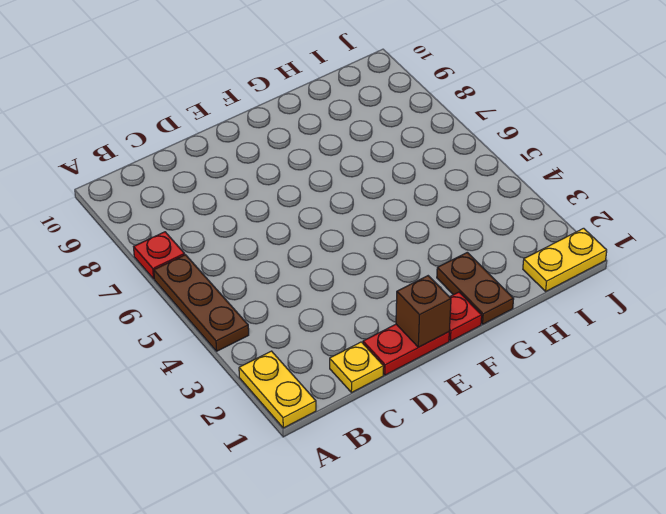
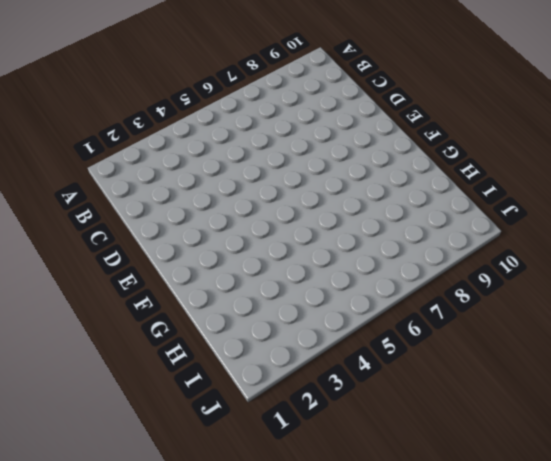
none -> yellow plate A1:A2 level 1
none -> brown plate A4:A6 level 1

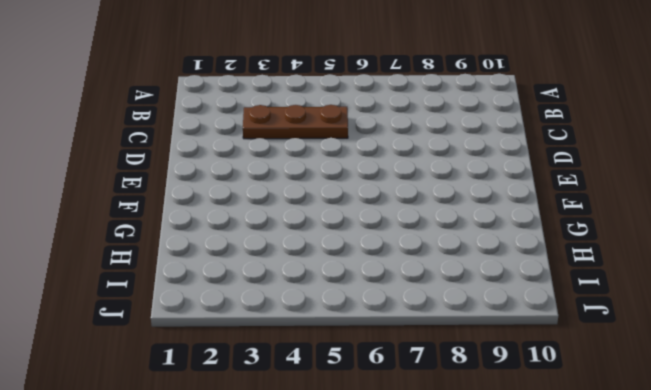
brown plate C3:C5 level 1 -> brown plate A4:A6 level 1
none -> yellow plate A1:A2 level 1
none -> red plate A7 level 1

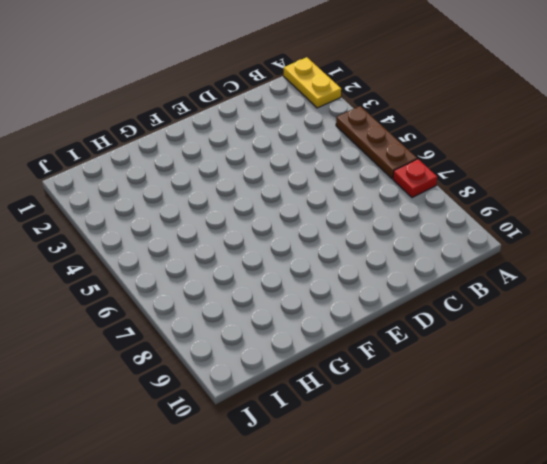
none -> yellow plate C1 level 1
none -> red plate D1:E1 level 1

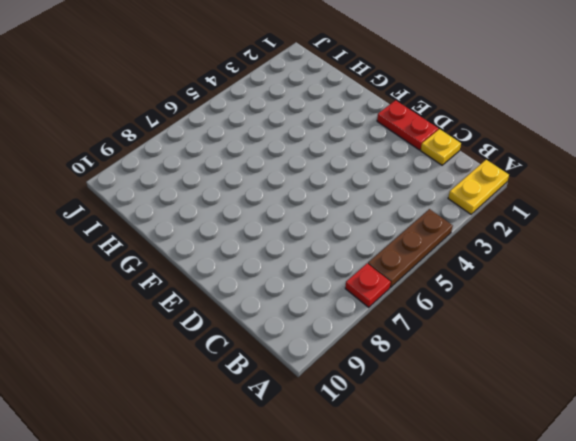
none -> red plate F1 level 1
none -> brown plate G1:G2 level 1

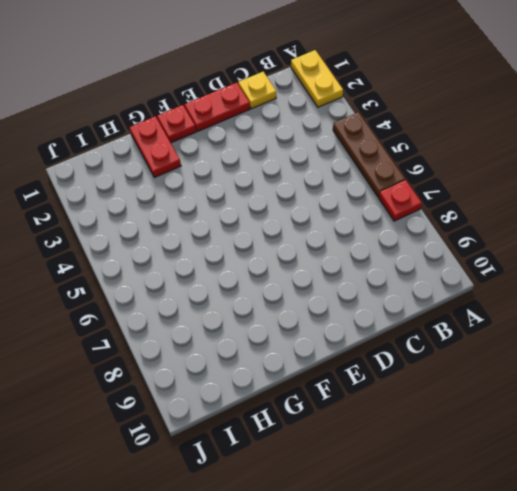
red plate G1:G2 level 1 -> brown plate G1:G2 level 1
none -> yellow plate I1:J1 level 1
none -> brown brick E1 level 2

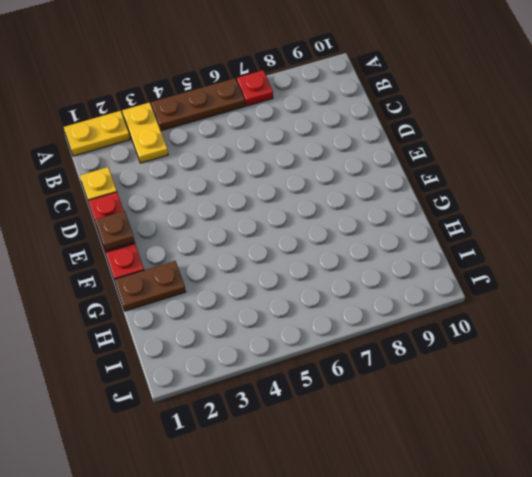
yellow plate A3:B3 level 1 -> yellow plate I1:J1 level 1
brown plate E1 level 2 -> brown brick E1 level 2

